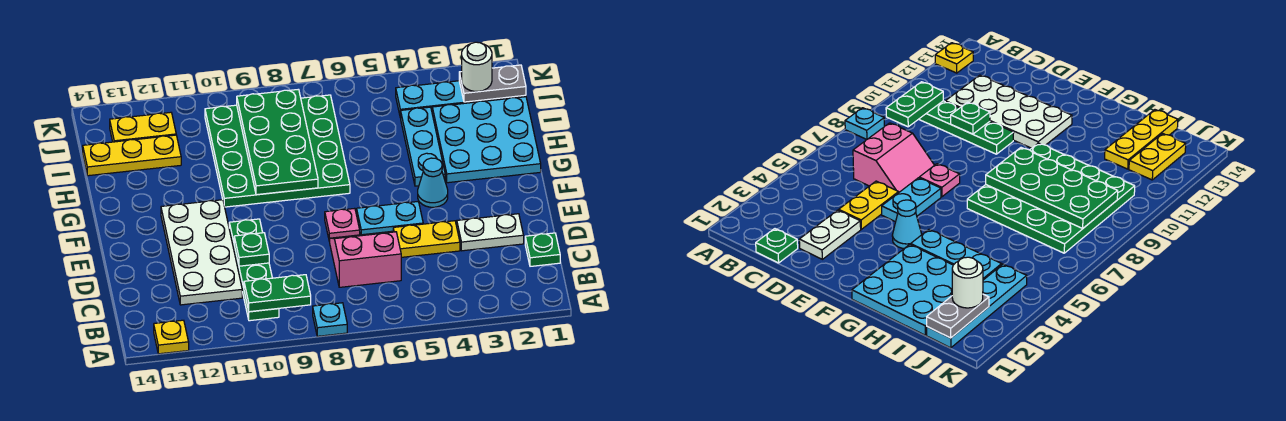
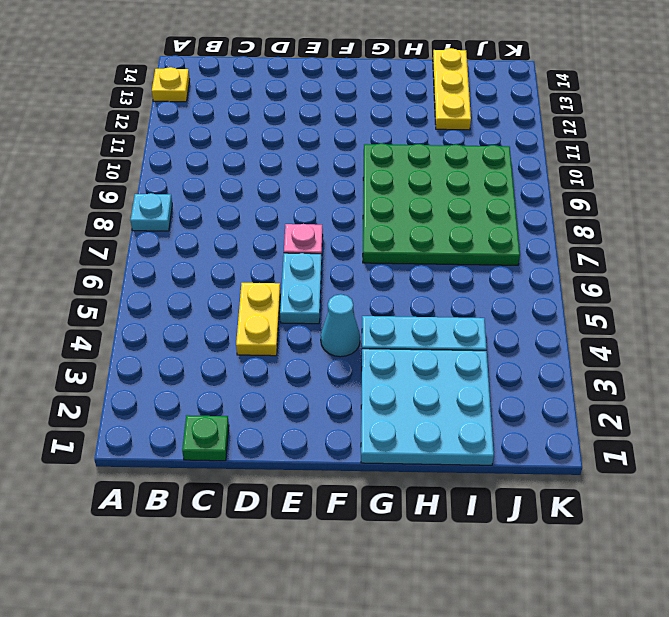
none -> green plate B10:E10 level 1
none -> pink slope C6:D7 level 1 top C
none -> white plate C11:F12 level 1

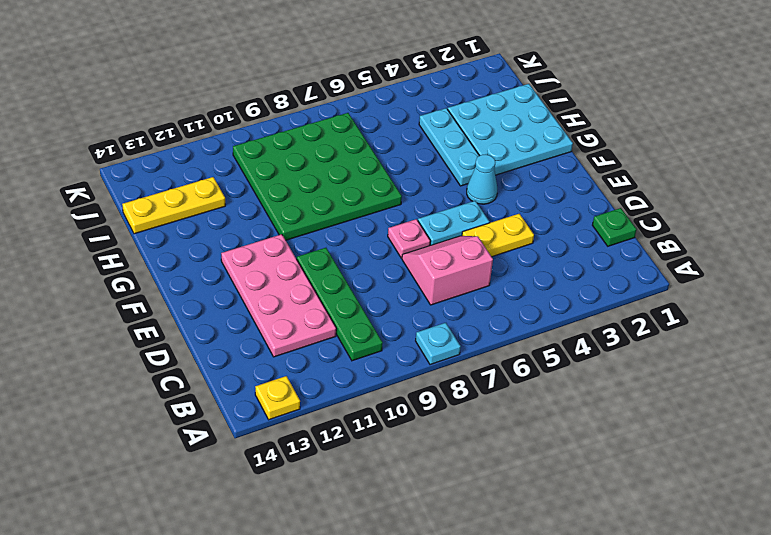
pink plate C11:F12 level 1 -> white plate C11:F12 level 1
none -> white plate D2:D3 level 1
none -> cyan plate J1:J4 level 1
none -> yellow plate J12:J13 level 1

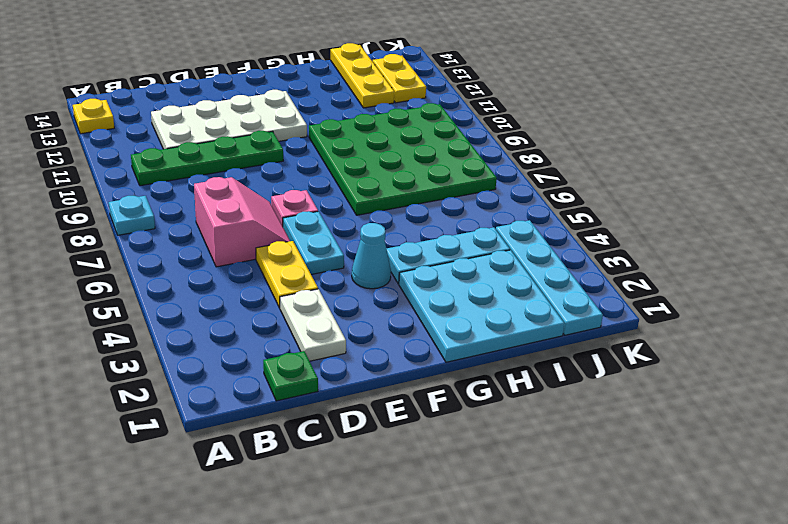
none -> green plate B9:B10 level 2
none -> green plate D10 level 2
none -> green plate G8:J9 level 2

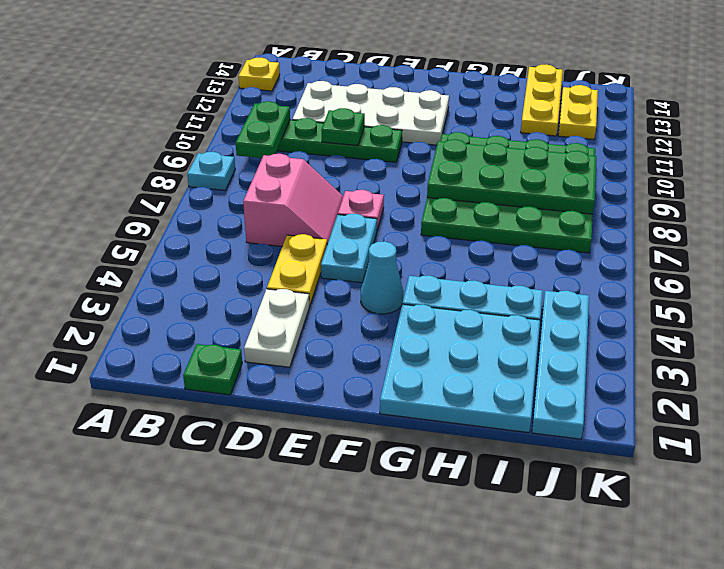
none -> grey plate J1:J2 level 2
none -> white round brick J2 level 3

